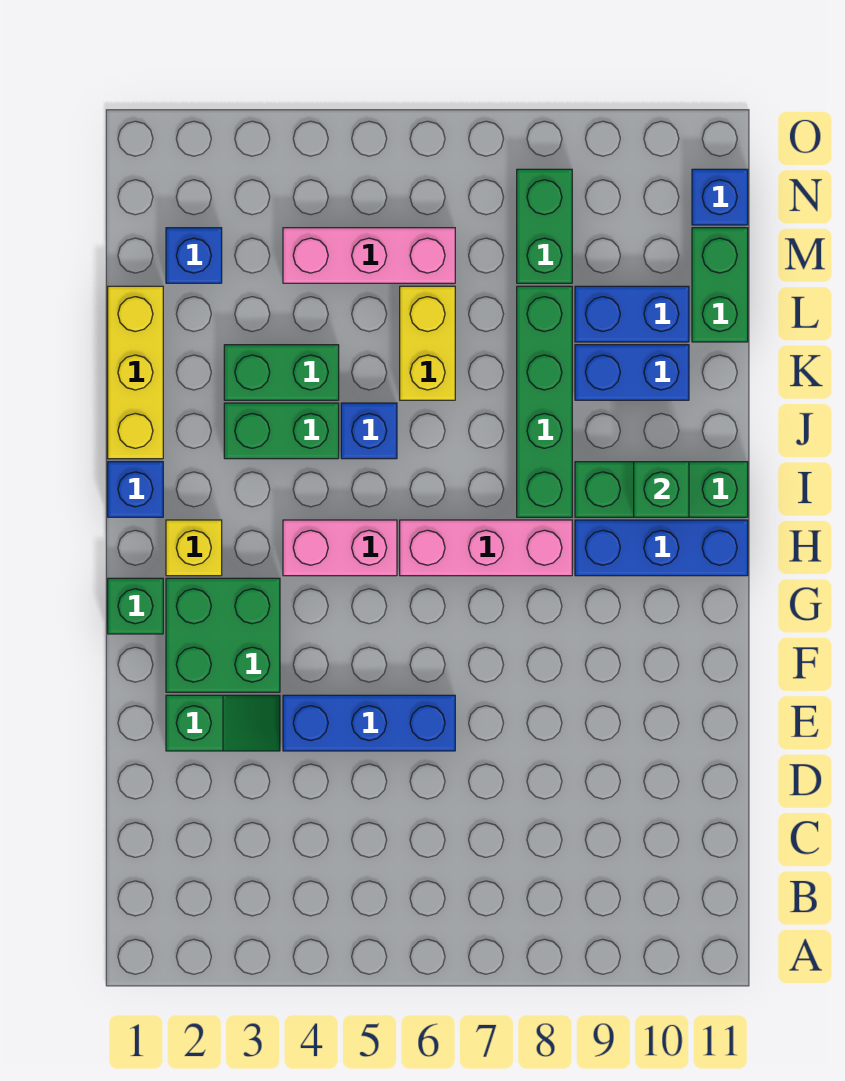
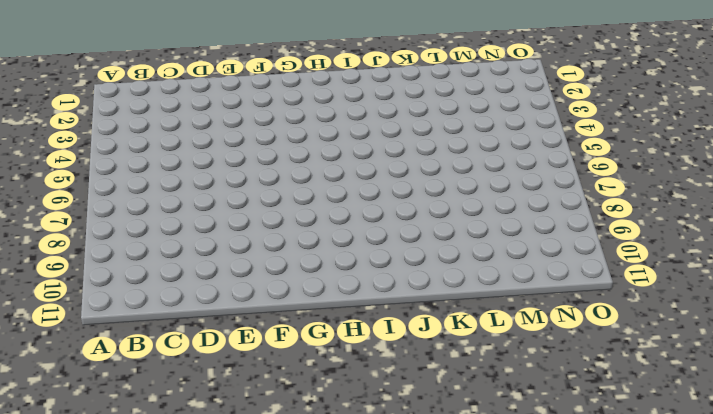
none -> green slope E2:E3 level 1 top 2
none -> blue brick E4:E6 level 1
none -> green brick F2:G3 level 1

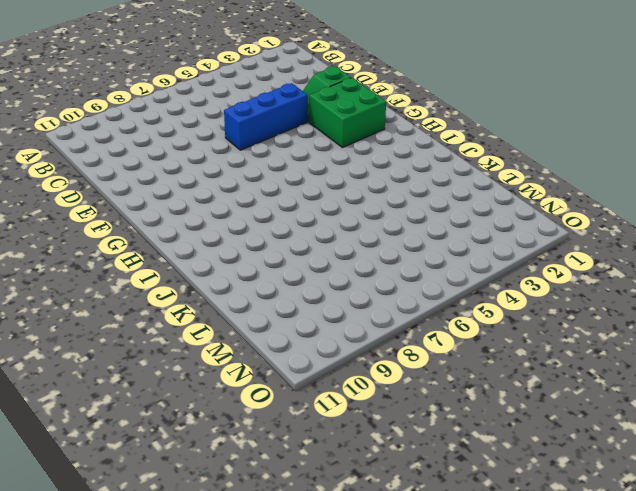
none -> green brick G1 level 1
none -> yellow brick H2 level 1
none -> pink brick H4:H5 level 1

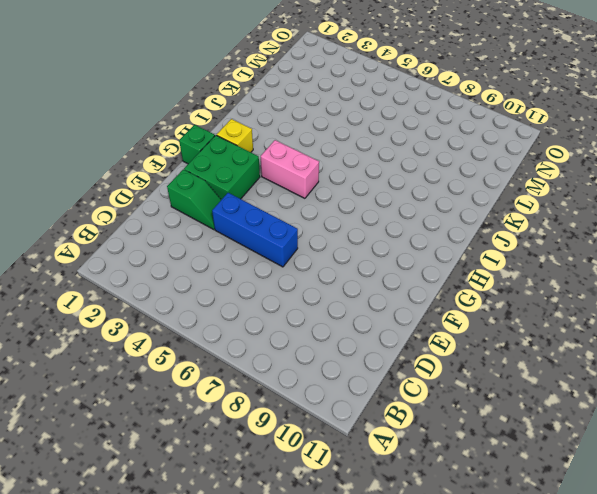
none -> pink brick H6:H8 level 1
none -> blue brick H9:H11 level 1
none -> blue brick I1 level 1

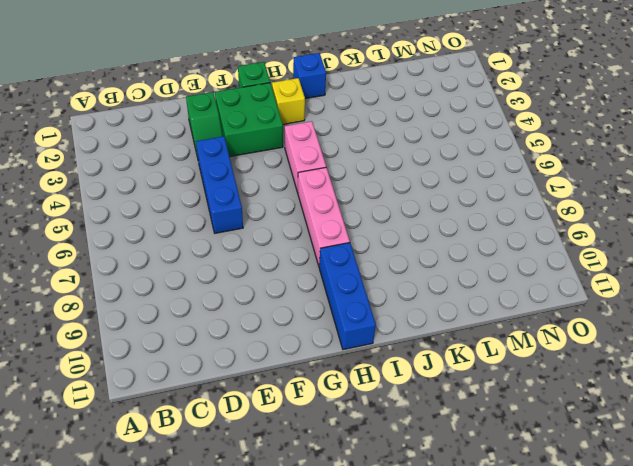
none -> green brick I8:L8 level 1
none -> green brick I9:I11 level 1
none -> yellow brick J1:L1 level 1

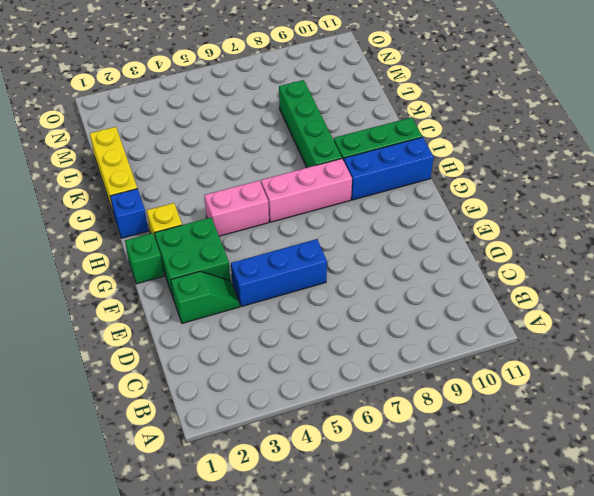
none -> green brick J3:J4 level 1
none -> blue brick J5 level 1
none -> green brick K3:K4 level 1

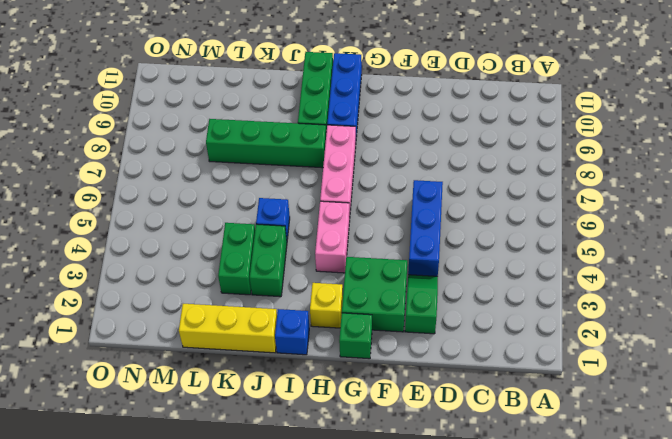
none -> yellow brick K6:L6 level 1
none -> blue brick K9:K10 level 1
none -> blue brick L9:L10 level 1

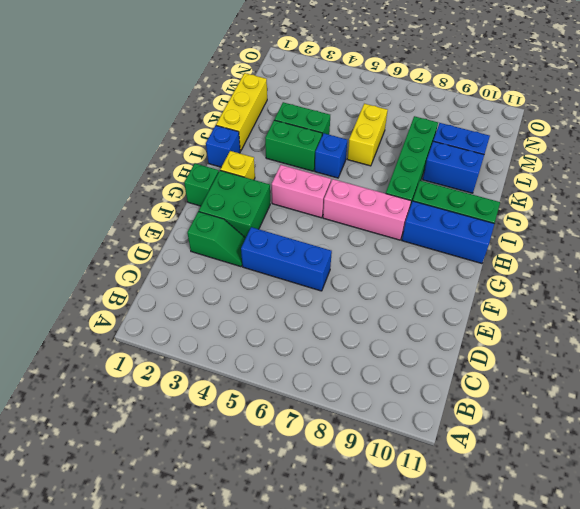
none -> green brick L11:M11 level 1
none -> blue brick M2 level 1
none -> pink brick M4:M6 level 1

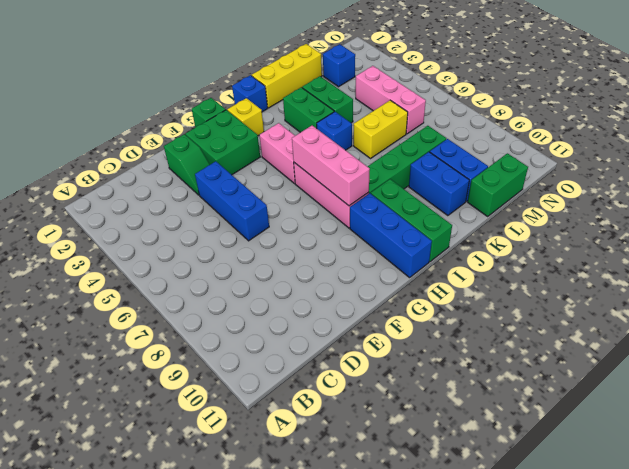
pink brick H6:H8 level 2 -> none
none -> green brick M8:N8 level 1
none -> blue brick N11 level 1
none -> green brick I10 level 2

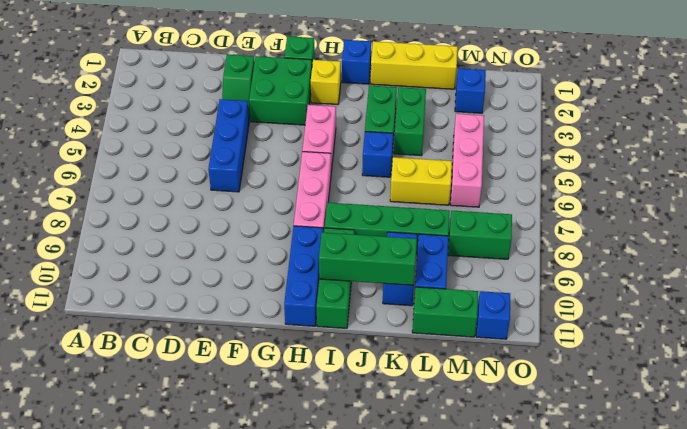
green brick I10:K10 level 2 -> green brick I10 level 2

